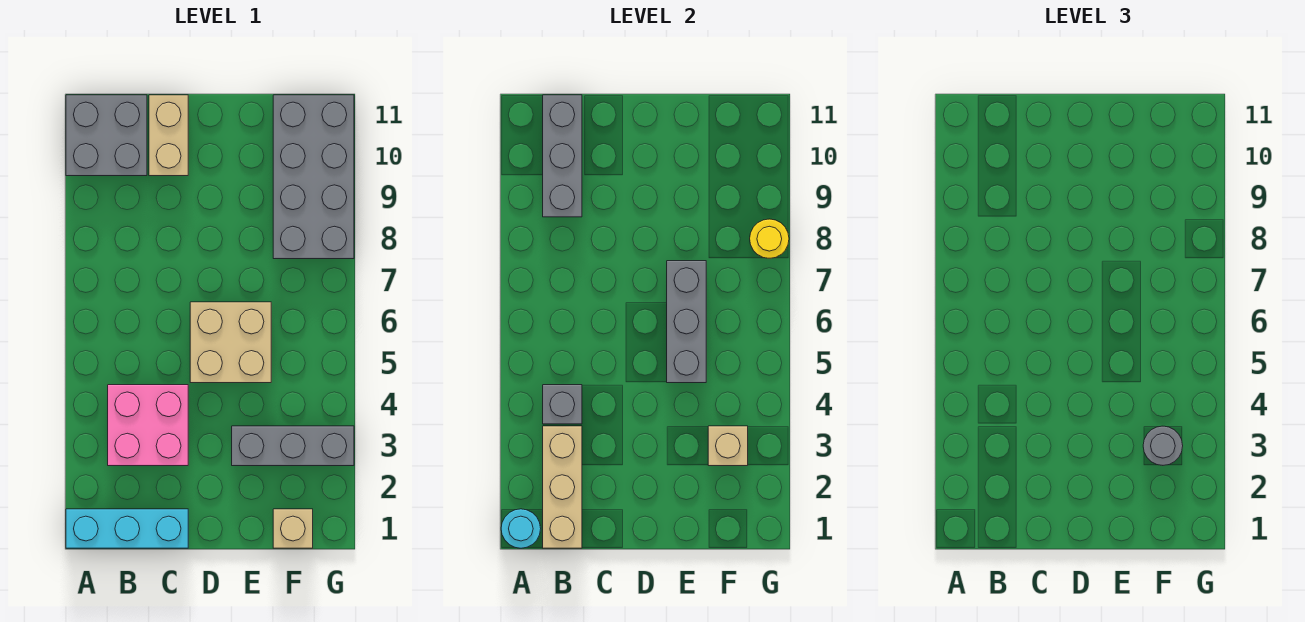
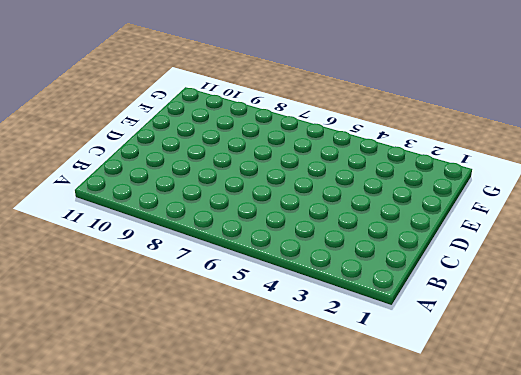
none -> cyan brick A1:C1 level 1
none -> grey brick A10:B11 level 1
none -> pink brick B3:C4 level 1

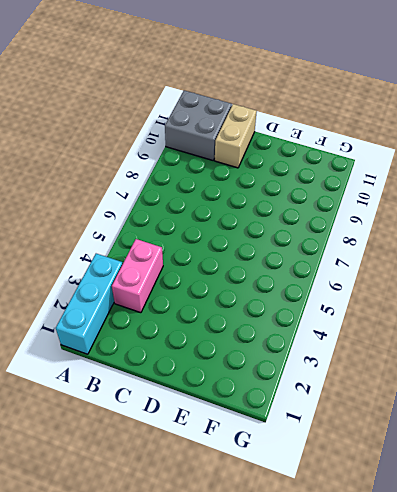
cyan brick A1:A3 level 1 -> cyan brick A1:C1 level 1
pink brick B3:B4 level 1 -> pink brick B3:C4 level 1
none -> tan brick D5:E6 level 1
none -> grey brick E3:G3 level 1
none -> tan brick F1 level 1

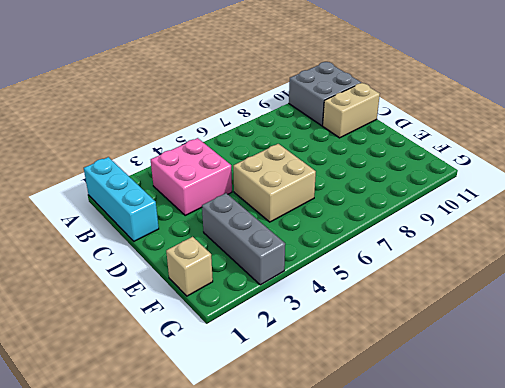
none -> grey brick F8:G11 level 1
none -> cyan round brick A1 level 2
none -> tan brick B1:B3 level 2

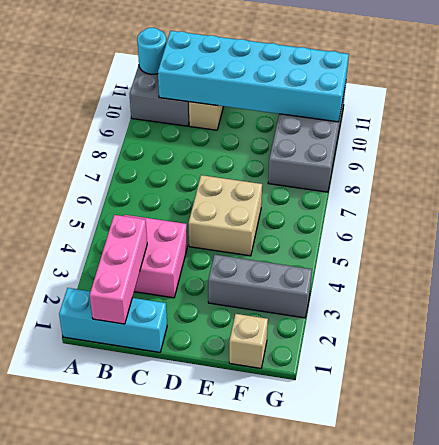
cyan round brick A11 level 2 -> cyan round brick A1 level 2
pink brick B1:B3 level 2 -> tan brick B1:B3 level 2
cyan brick B10:G11 level 2 -> grey brick B9:B11 level 2
none -> grey brick B4 level 2
none -> grey brick E5:E7 level 2
none -> tan brick F3 level 2

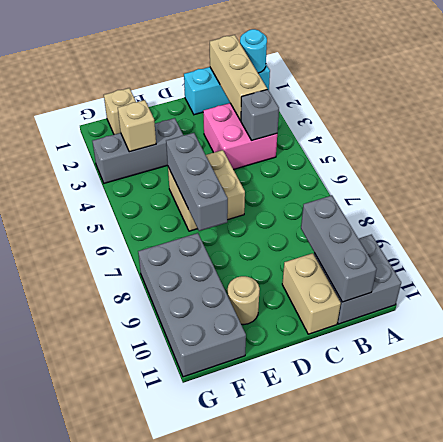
tan round brick E10 level 1 -> none
none -> yellow round brick G8 level 2
none -> grey round brick F3 level 3

